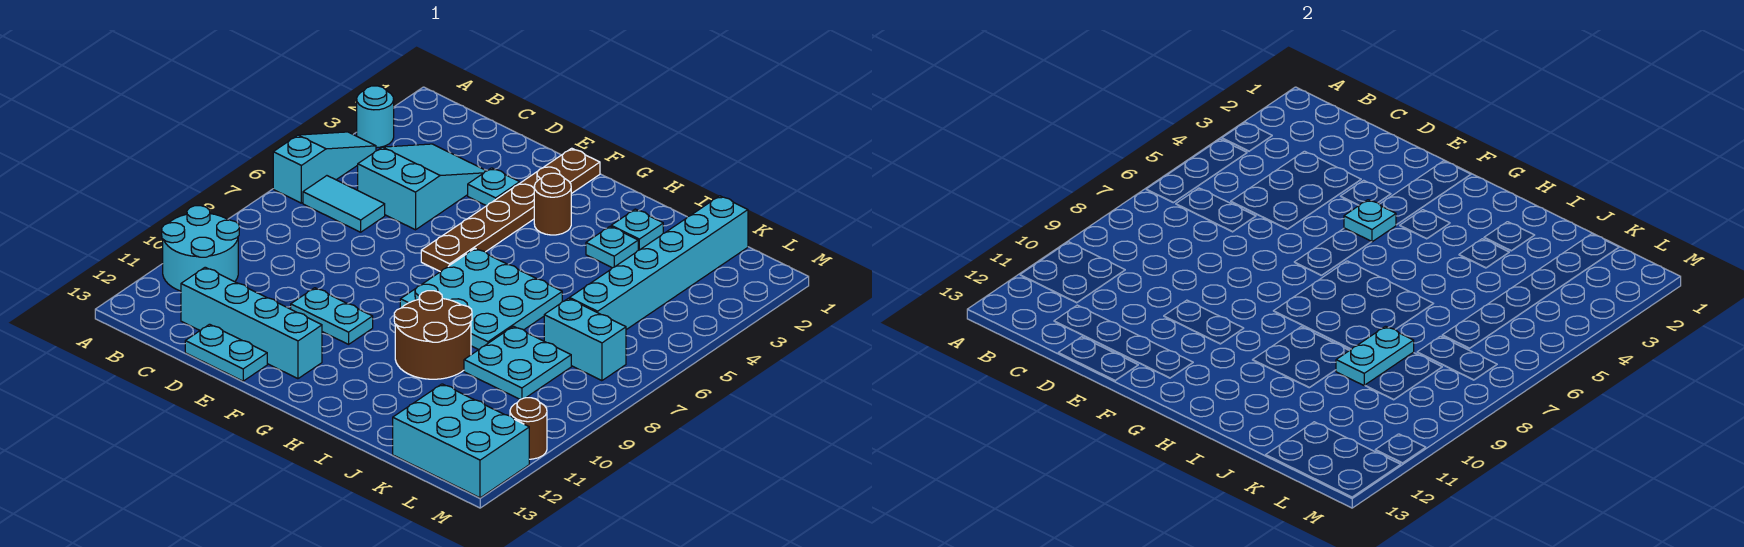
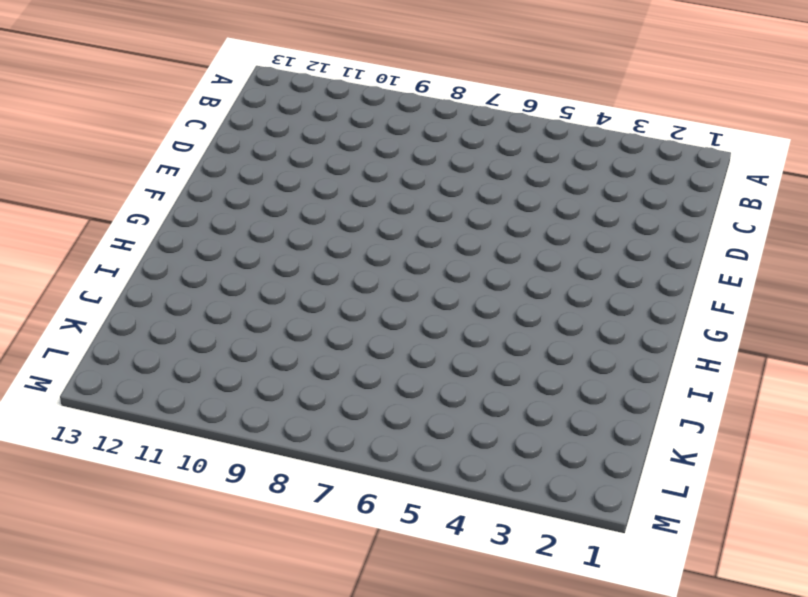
none -> cyan round brick A3 level 1
none -> cyan slope A4:A6 level 1 top 6
none -> cyan round brick A10:B11 level 1

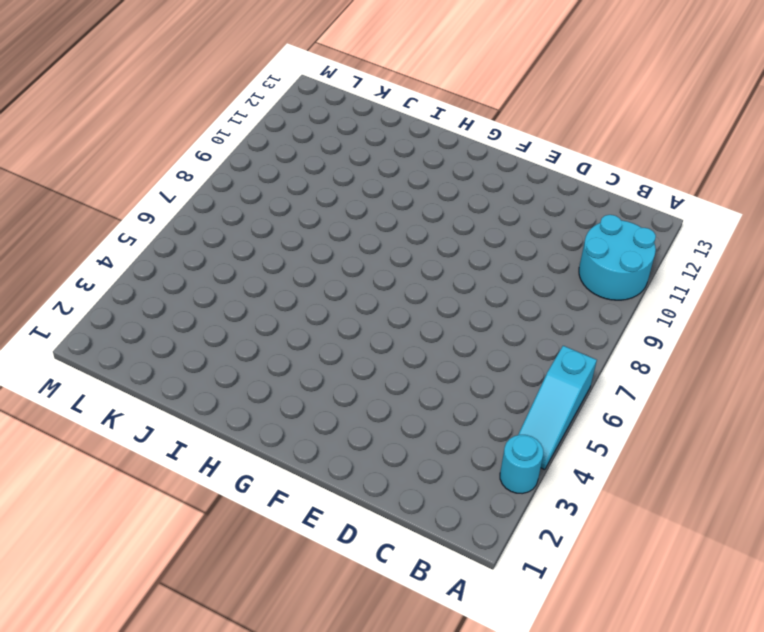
none -> cyan tile B6:C6 level 1
none -> cyan slope C3:D5 level 1 top 5
none -> cyan brick C12:F12 level 1

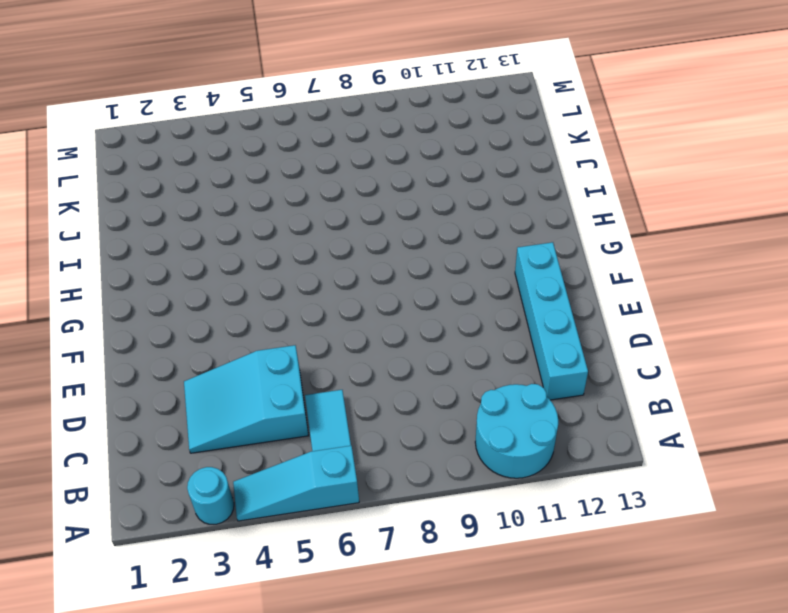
none -> cyan plate D13:E13 level 1
none -> cyan plate E3 level 1
none -> cyan plate E10:F10 level 1

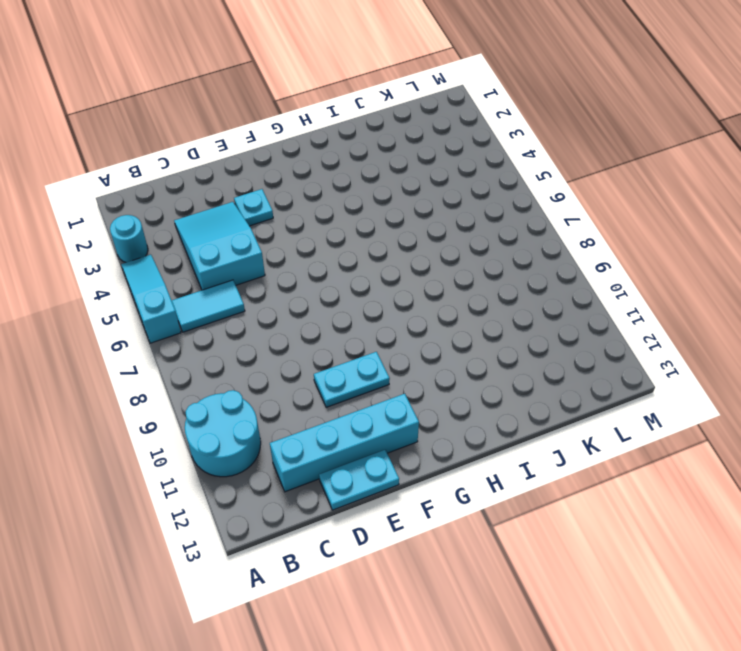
none -> brown plate F1:F6 level 1
none -> brown round brick G3 level 1
none -> cyan plate G6:I8 level 1

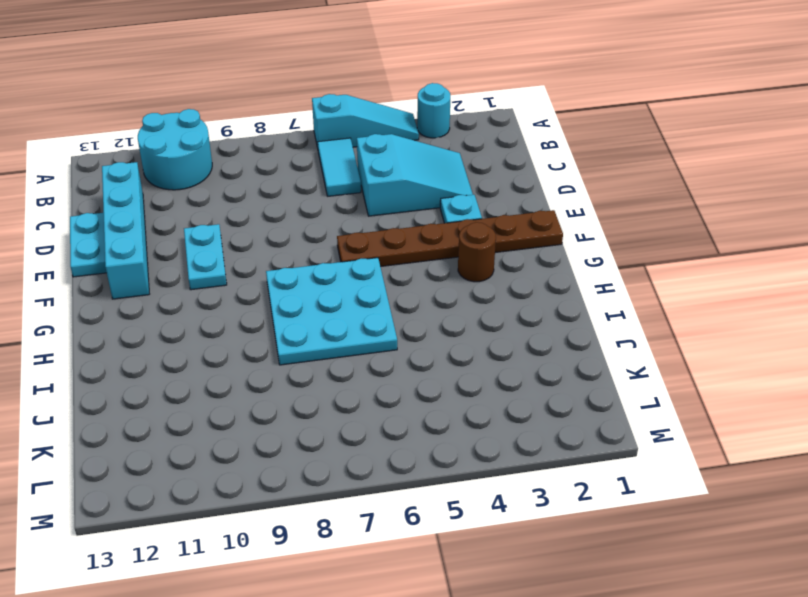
none -> brown round brick H9:I10 level 1
none -> cyan plate I2 level 1
none -> cyan plate I3 level 1

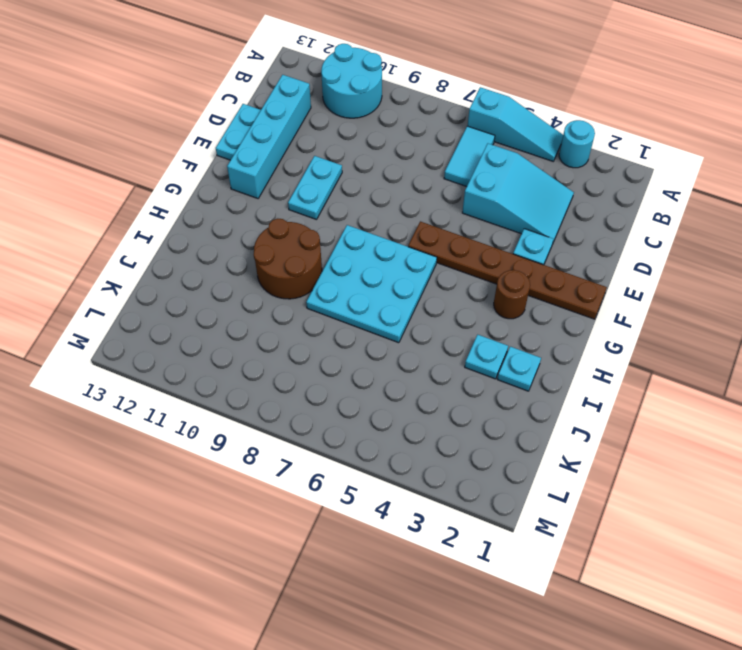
none -> cyan plate J8:K9 level 1
none -> cyan brick K1:K6 level 1
none -> cyan brick K7:L7 level 1

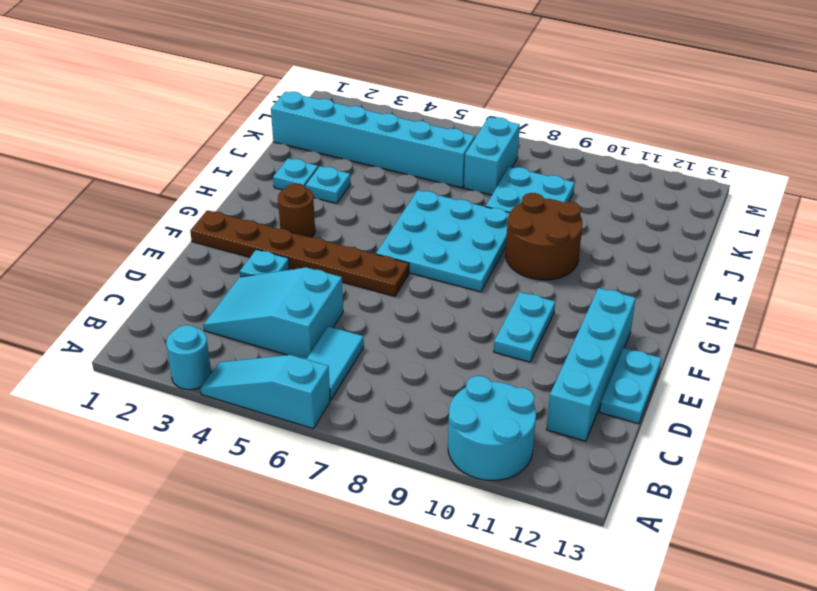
none -> cyan brick K12:M13 level 1
none -> brown round brick M11 level 1
none -> cyan plate F4 level 2

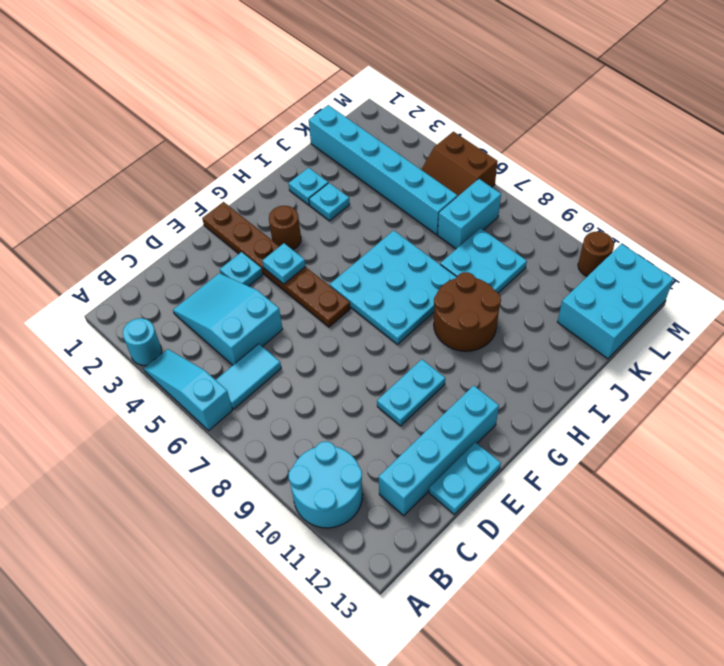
brown slope L5:M6 level 1 top M -> none
none -> cyan plate J8:J9 level 2

